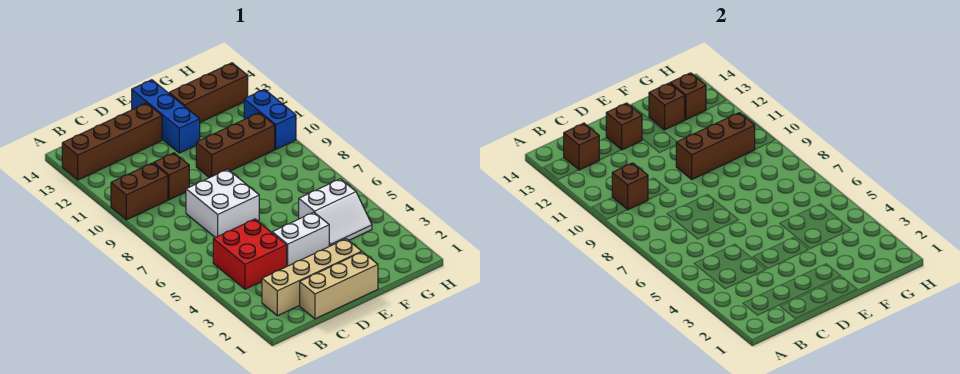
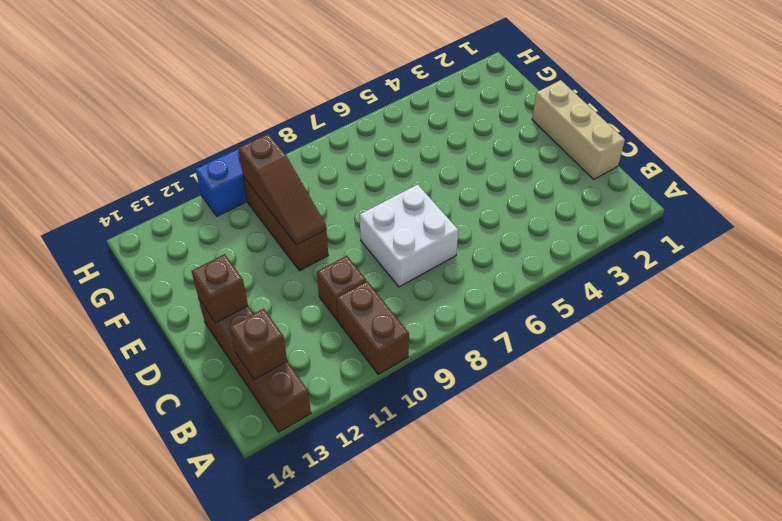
brown slope E10:G10 level 2 top G -> brown brick E10:G10 level 2
none -> tan brick B2:E2 level 1
none -> red brick B4:C5 level 1
none -> white brick D4:E4 level 1

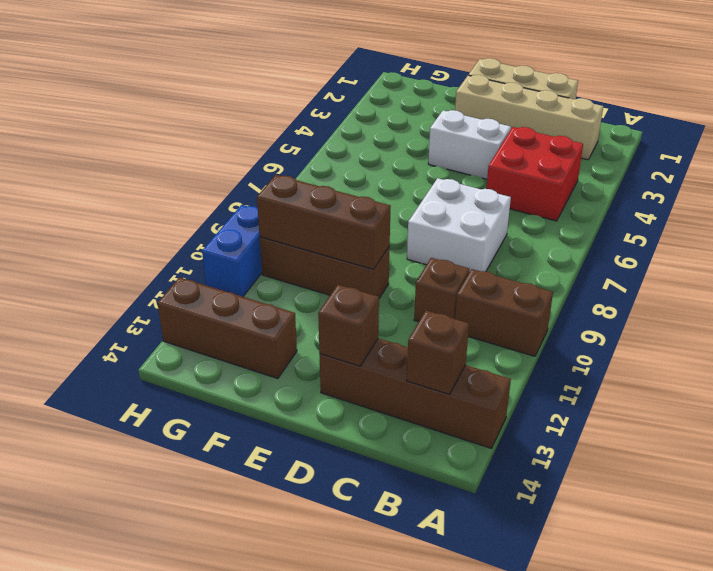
none -> blue brick E12:E14 level 1
none -> white slope F4:G5 level 1 top 5
none -> brown brick B10 level 2

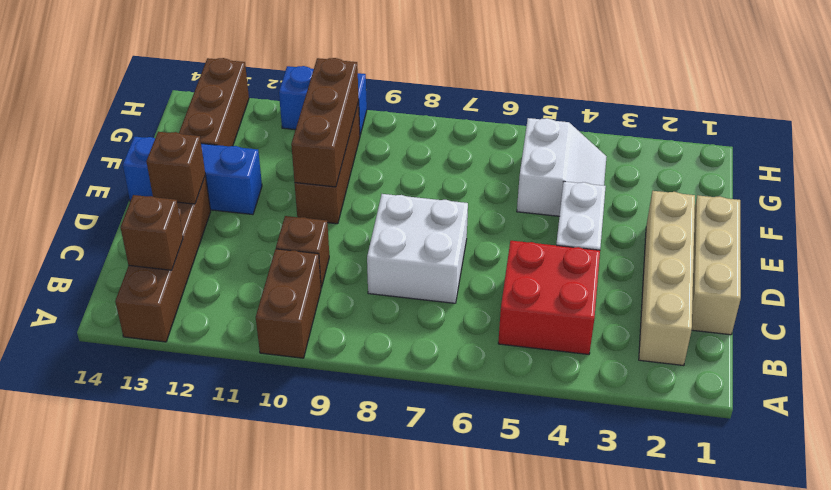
none -> brown brick B10 level 2
none -> brown brick F13 level 2
none -> brown brick G13 level 2

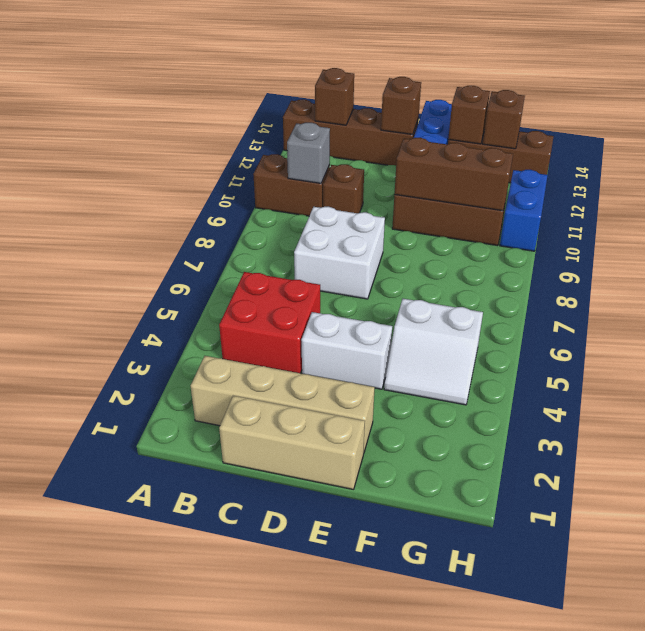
grey brick B10 level 2 -> brown brick B10 level 2

